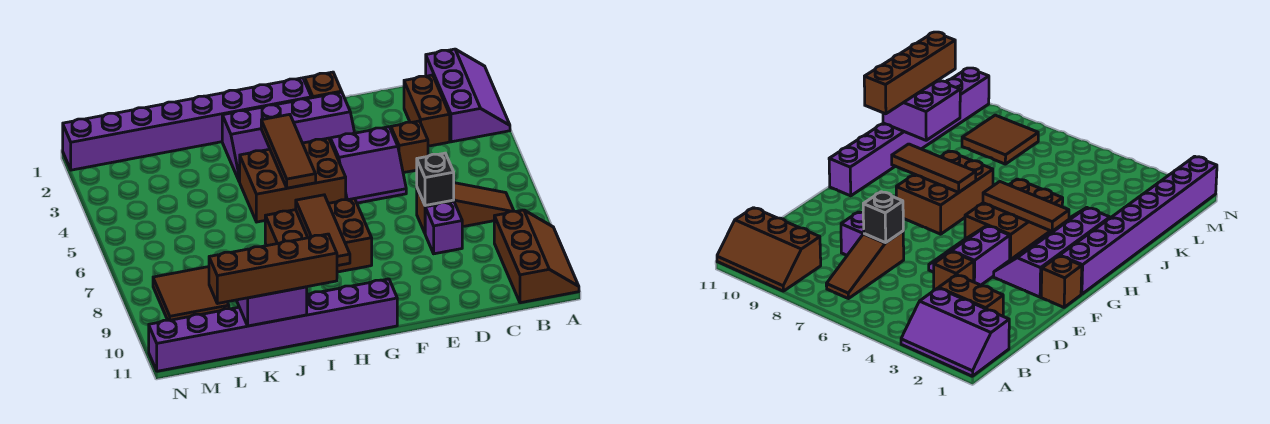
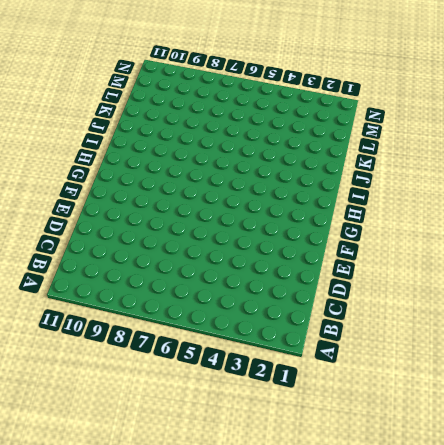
none -> purple slope A1:B3 level 1 top B
none -> brown slope A9:B11 level 1 top B
none -> brown slope B7:D7 level 1 top D

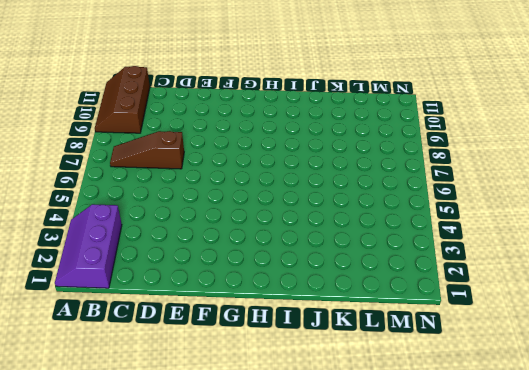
none -> brown brick C2:C3 level 1
none -> brown brick D4 level 1
none -> purple brick D8 level 1

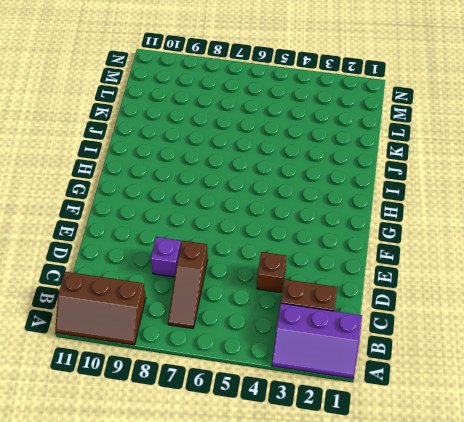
none -> purple slope E4:F5 level 1 top 4
none -> brown brick F1 level 1
none -> purple slope F2:I3 level 1 top 2

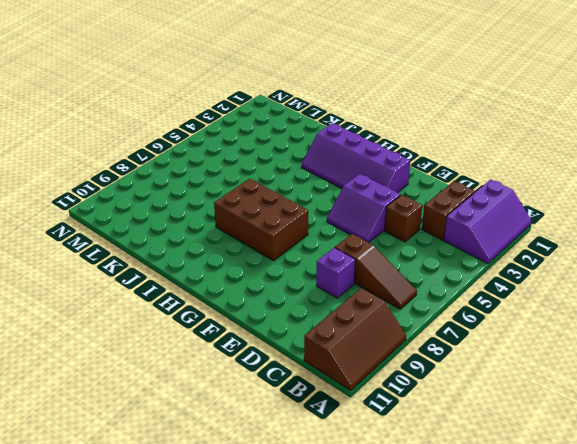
none -> brown brick F1 level 1
none -> purple brick G1:N1 level 1
none -> brown brick G4:I5 level 1

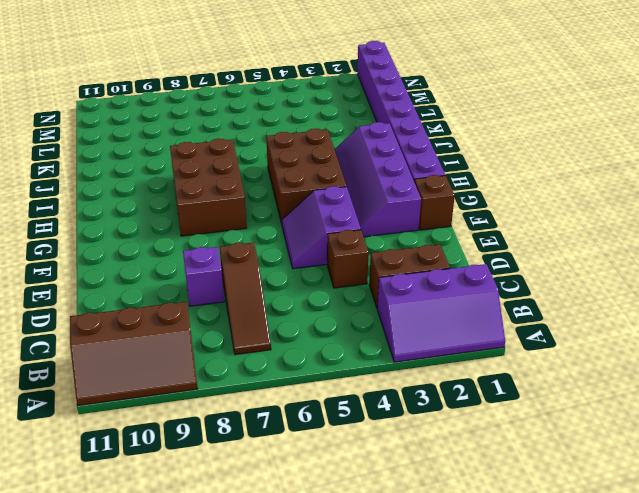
none -> purple brick G11:N11 level 1
none -> brown tile L8:M9 level 1
none -> black brick D7 level 2

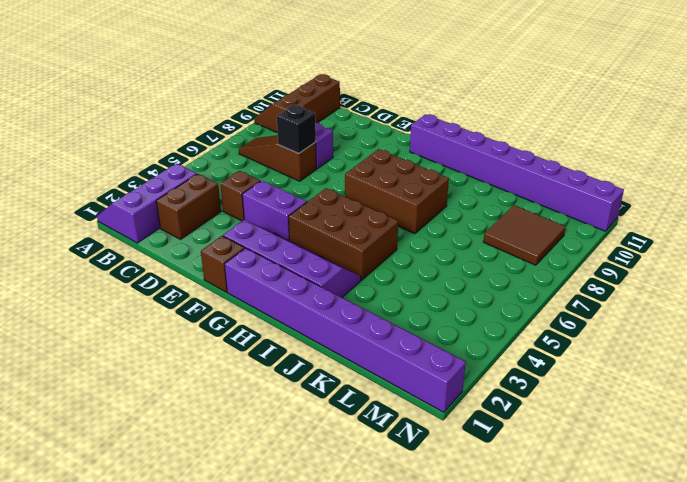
none -> brown tile H3:H5 level 2
none -> brown tile H7:H9 level 2
none -> purple brick J10:K11 level 2

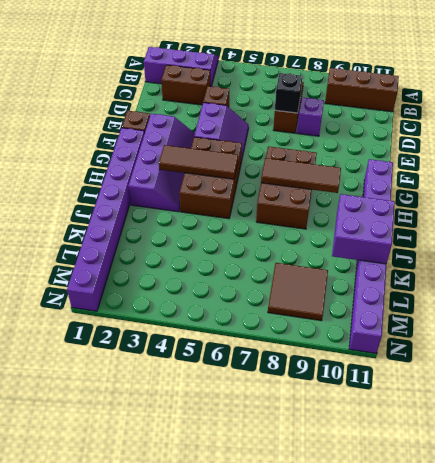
none -> brown brick I11:L11 level 3

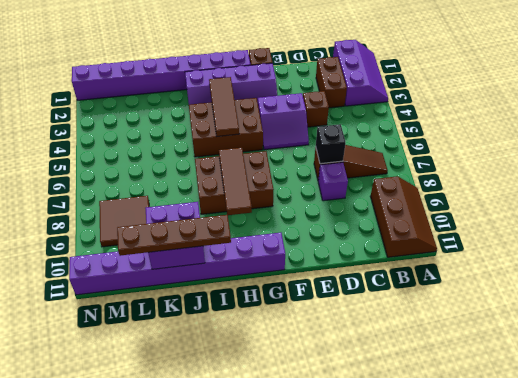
brown plate I11:L11 level 3 -> brown brick I11:L11 level 3

